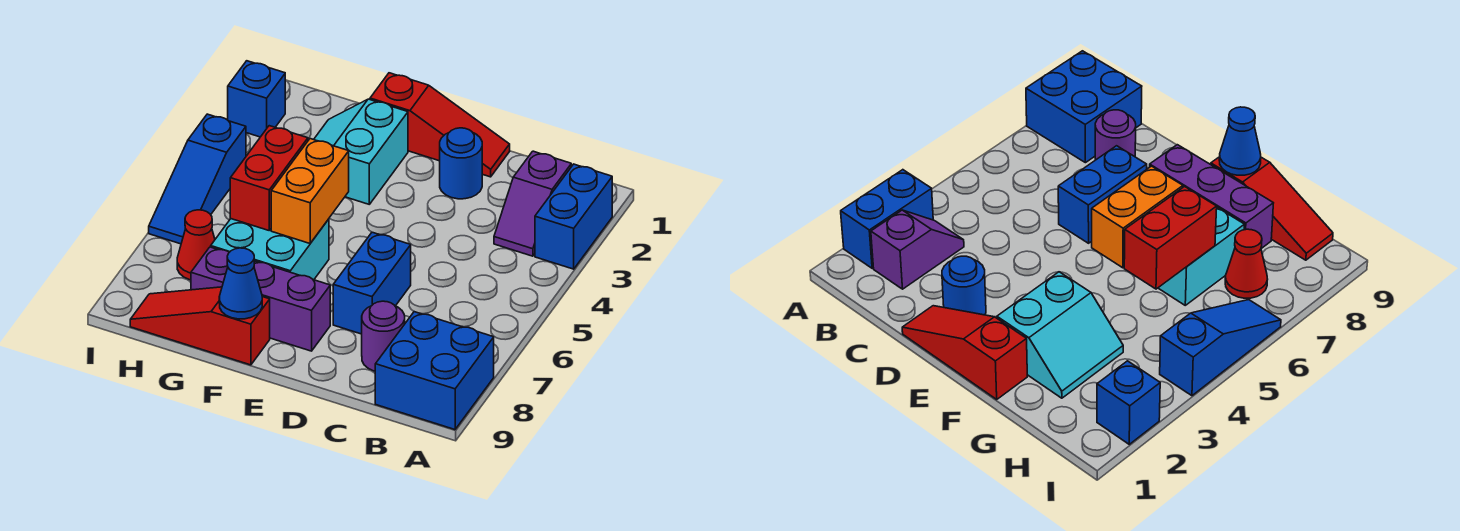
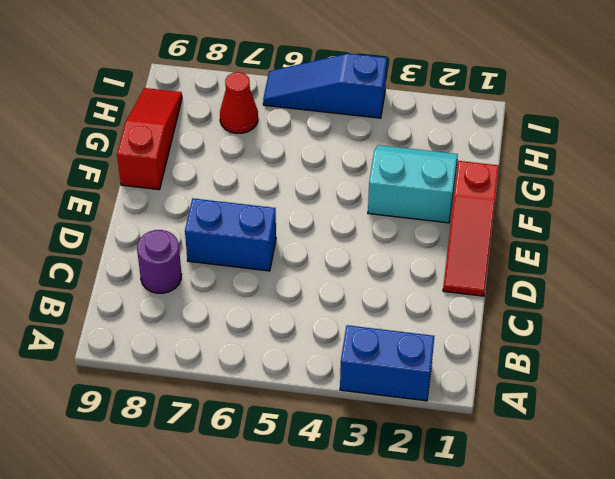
none -> blue brick A8:B9 level 1
none -> purple slope B2:B3 level 1 top 2
none -> blue round brick D2 level 1

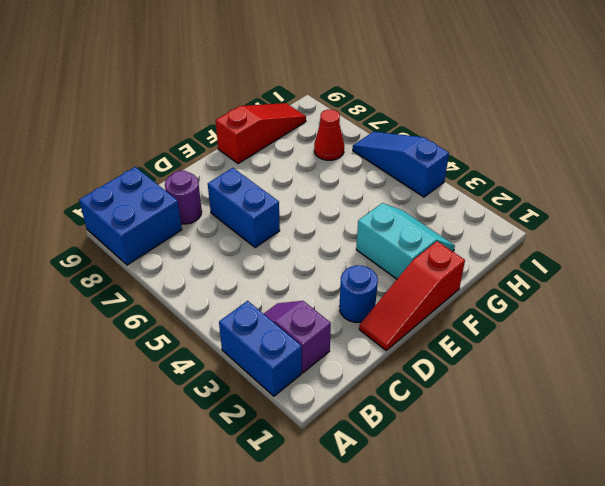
none -> purple brick E8:G8 level 1
none -> cyan brick F6:G7 level 1
none -> blue brick I2 level 1

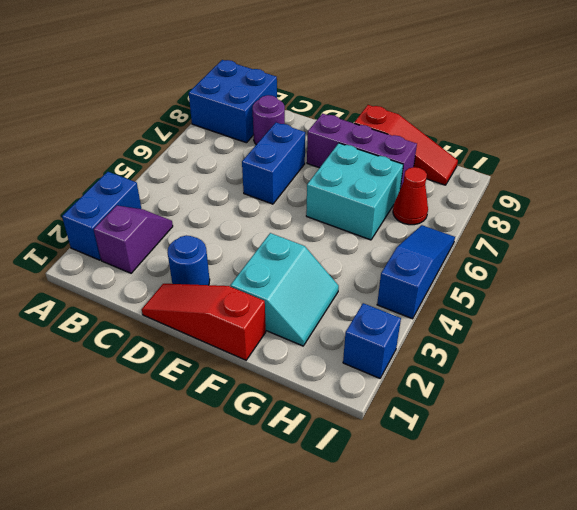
none -> orange brick F5:F6 level 2
none -> blue cone F9 level 2
none -> red brick G5:G6 level 2

